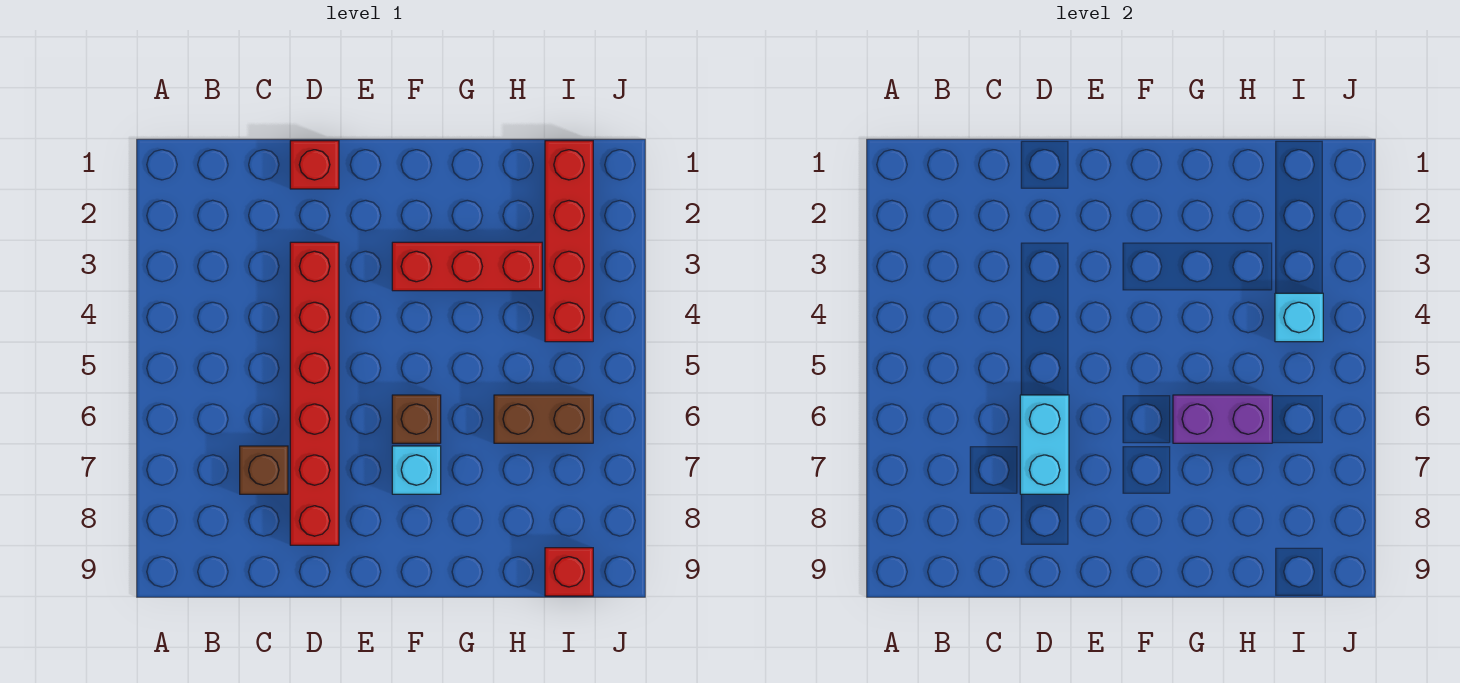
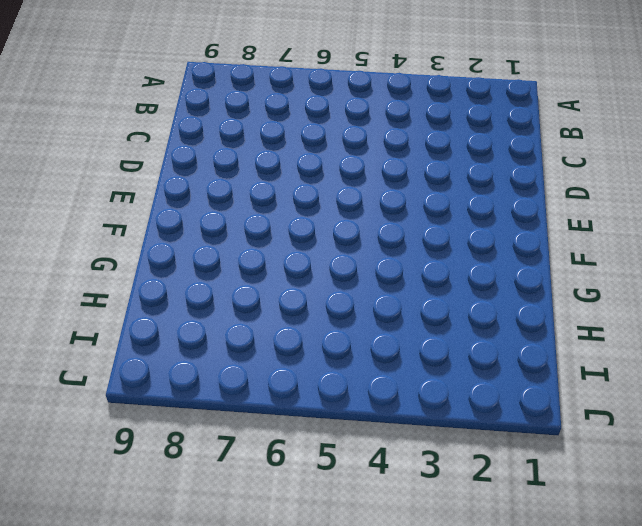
none -> brown brick C7 level 1
none -> red brick D1 level 1
none -> red brick D3:D8 level 1

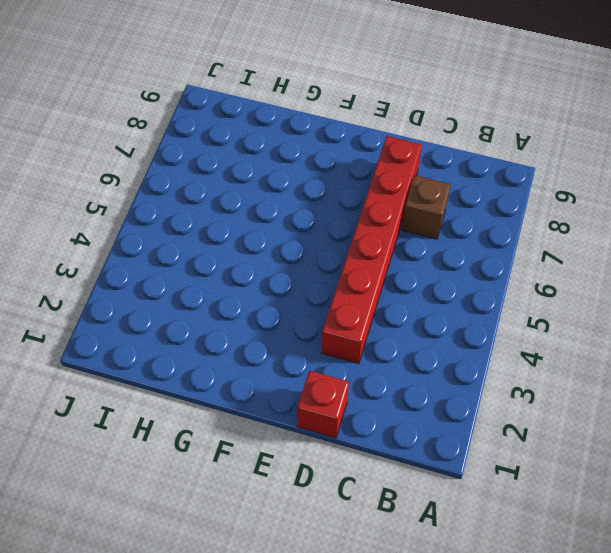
none -> red brick F3:H3 level 1
none -> brown brick F6 level 1
none -> cyan brick F7 level 1

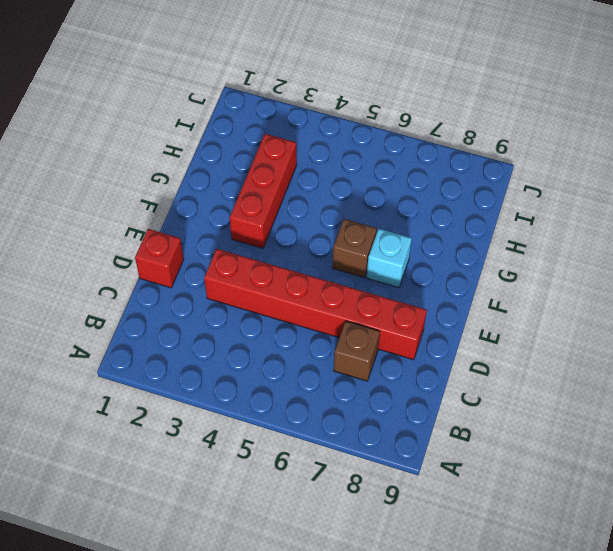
none -> brown brick H6:I6 level 1
none -> red brick I1:I4 level 1
none -> red brick I9 level 1

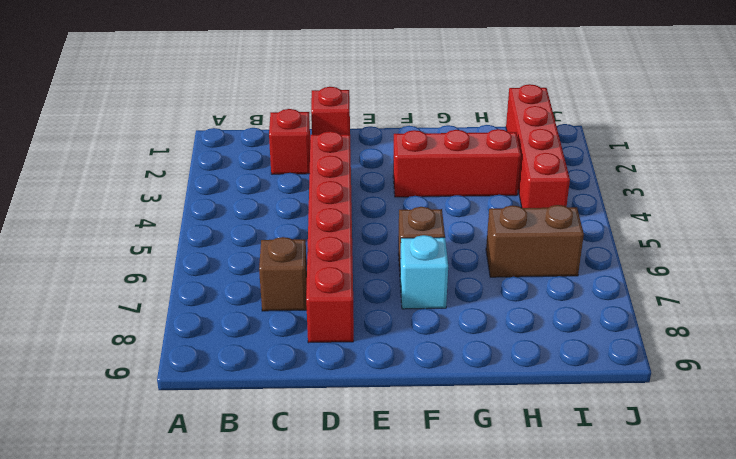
red brick C2 level 1 -> red brick I9 level 1
none -> cyan brick D6:D7 level 2
none -> purple brick G6:H6 level 2
none -> cyan brick I4 level 2

